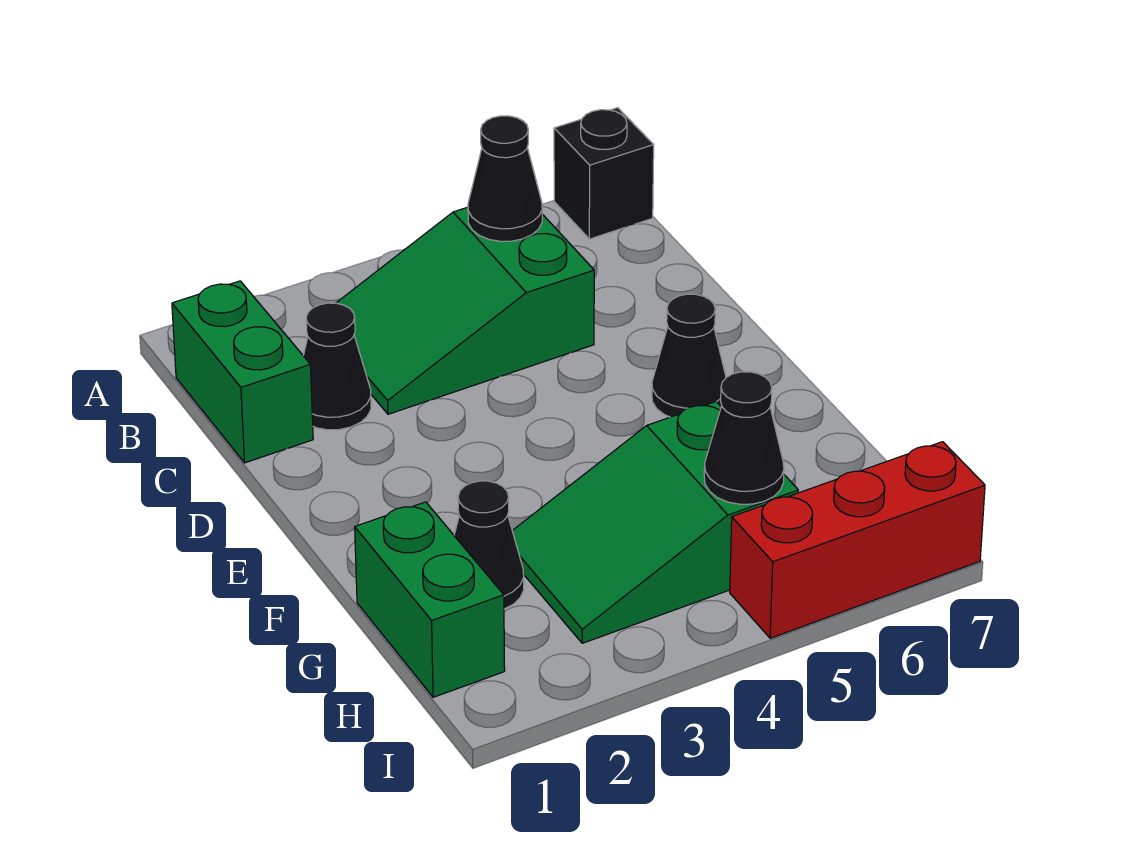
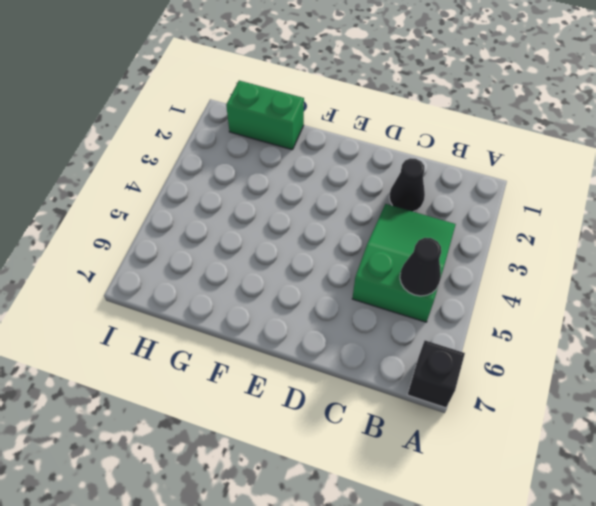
none -> green brick B1:C1 level 1
none -> black cone E6 level 1

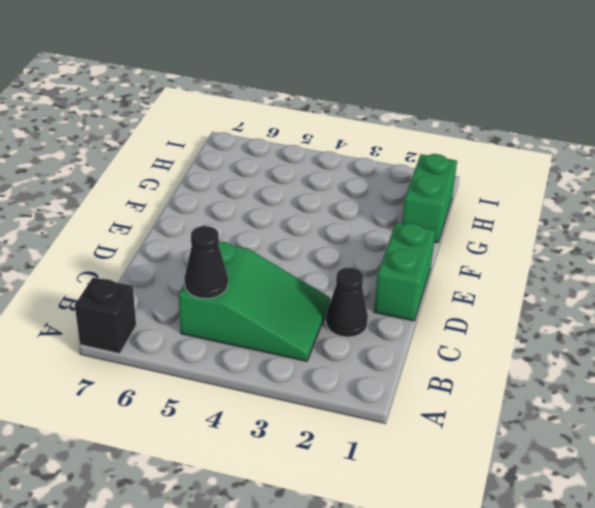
green brick D1:E1 level 1 -> green brick B1:C1 level 1
none -> black cone E6 level 1
none -> black cone G2 level 1

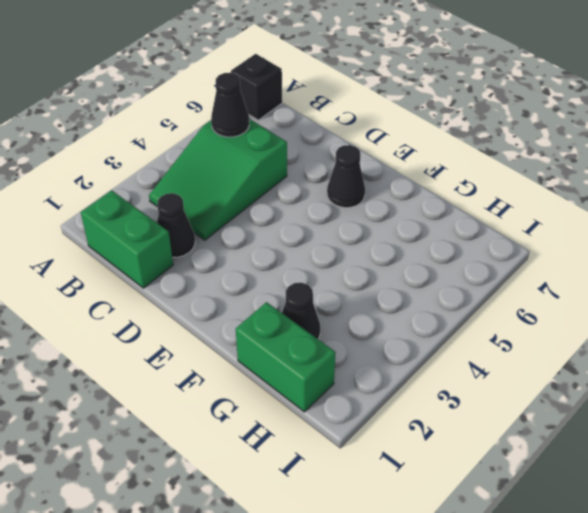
none -> green slope G3:H5 level 1 top 5
none -> red brick I5:I7 level 1

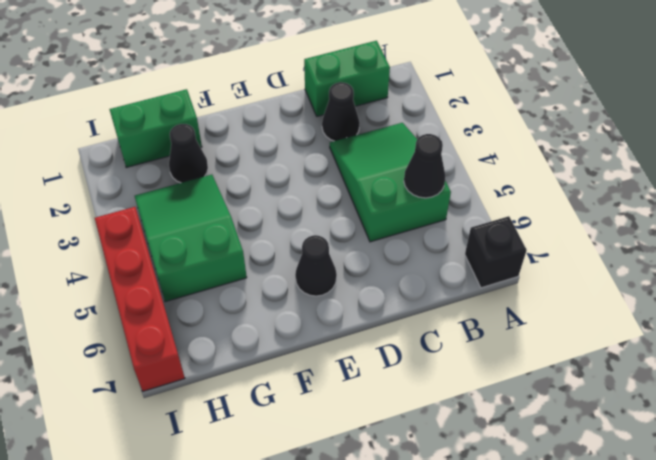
red brick I4:I7 level 1 -> red brick I5:I7 level 1
none -> black cone H5 level 2

